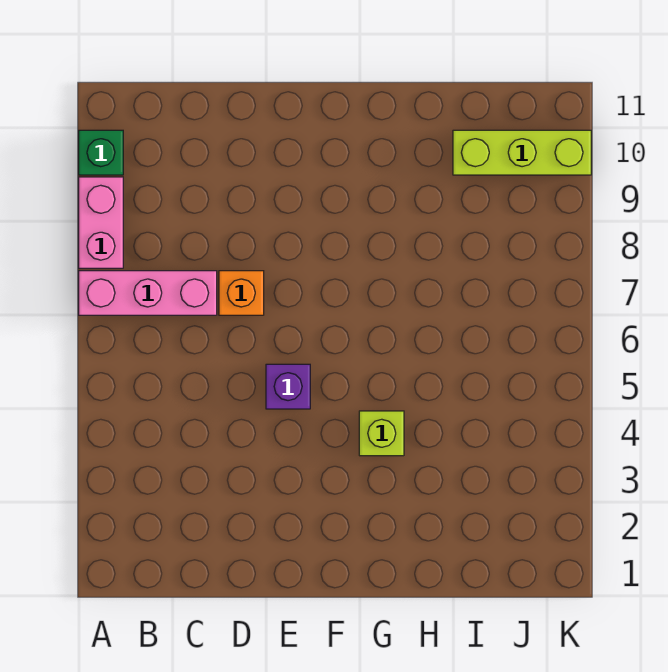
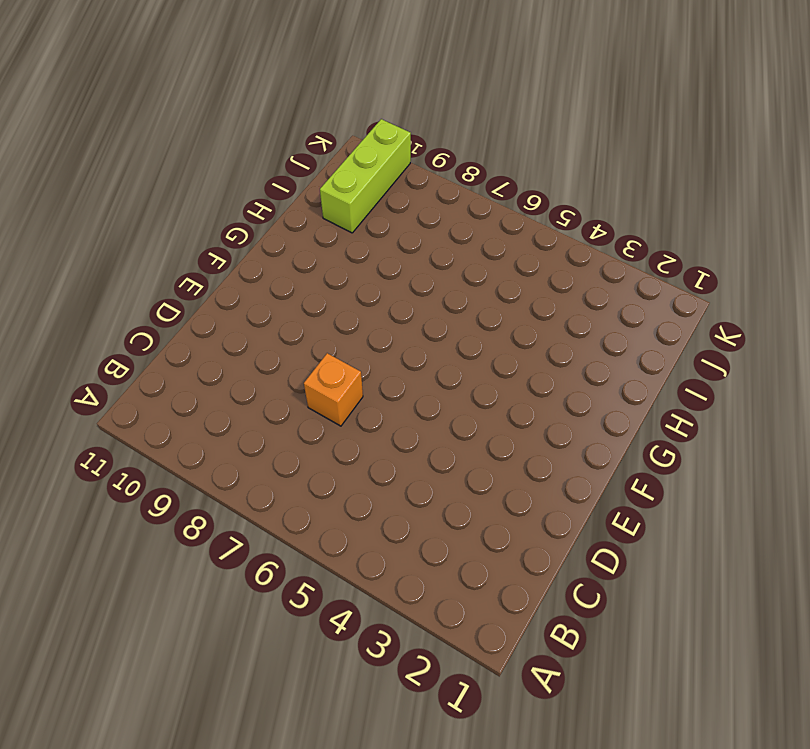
none -> pink brick A7:C7 level 1
none -> pink brick A8:A9 level 1

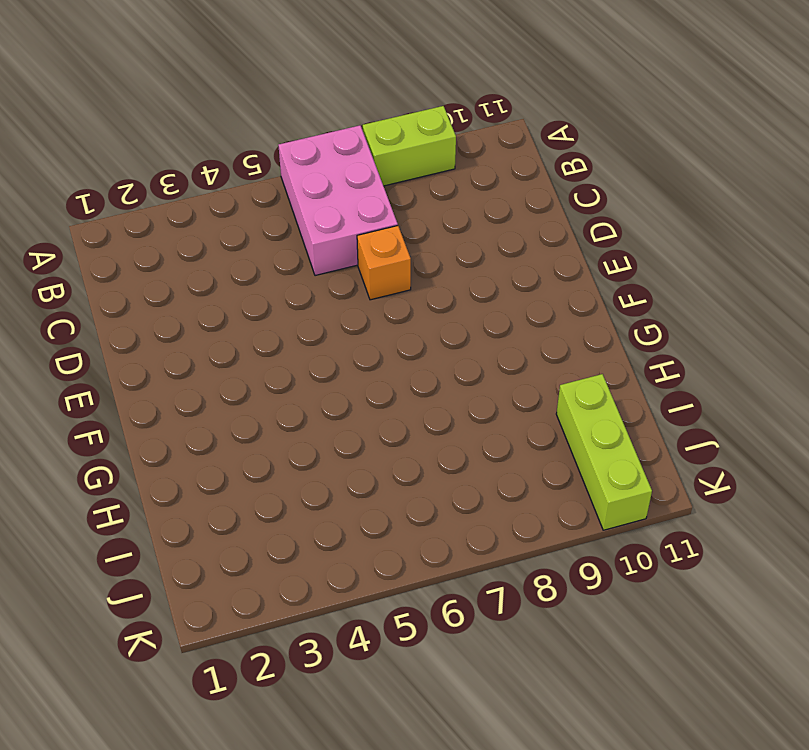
pink brick A6:C7 level 1 -> pink brick A7:C7 level 1
lime brick A8:A9 level 1 -> pink brick A8:A9 level 1
none -> green brick A10 level 1
none -> purple brick E5 level 1

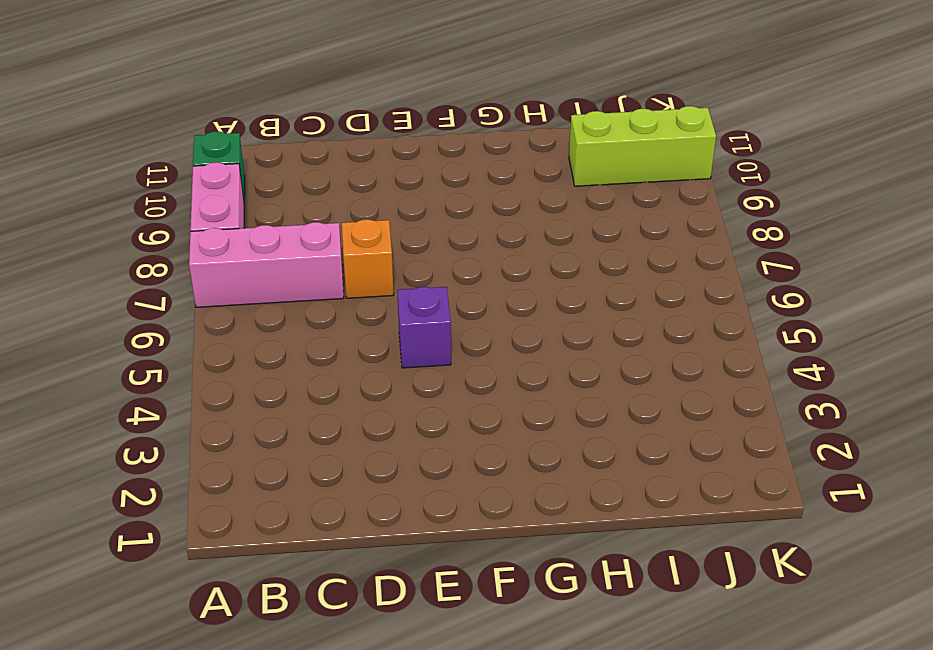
none -> lime brick G4 level 1

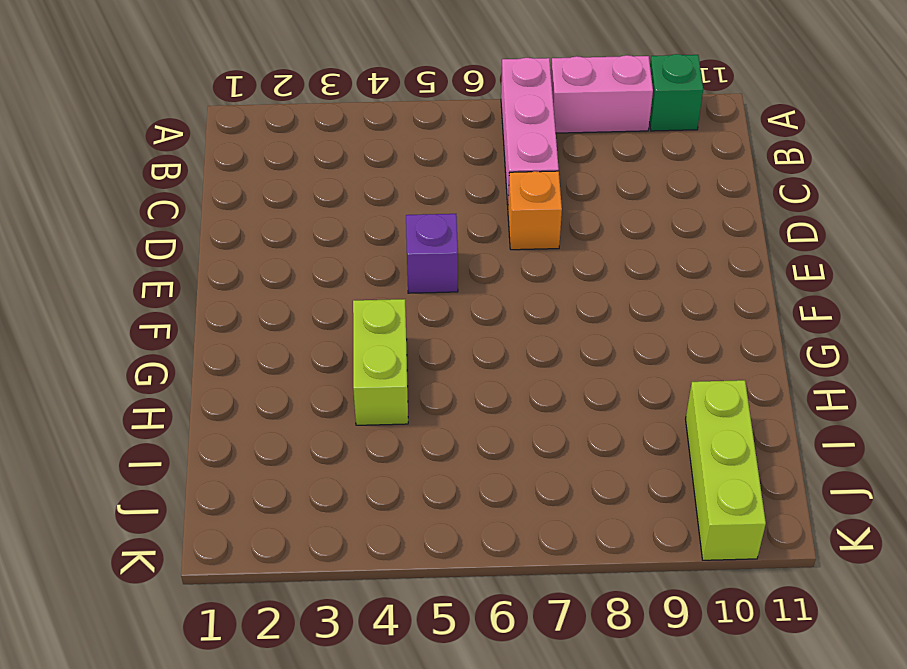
lime brick G4:H4 level 1 -> lime brick G4 level 1

